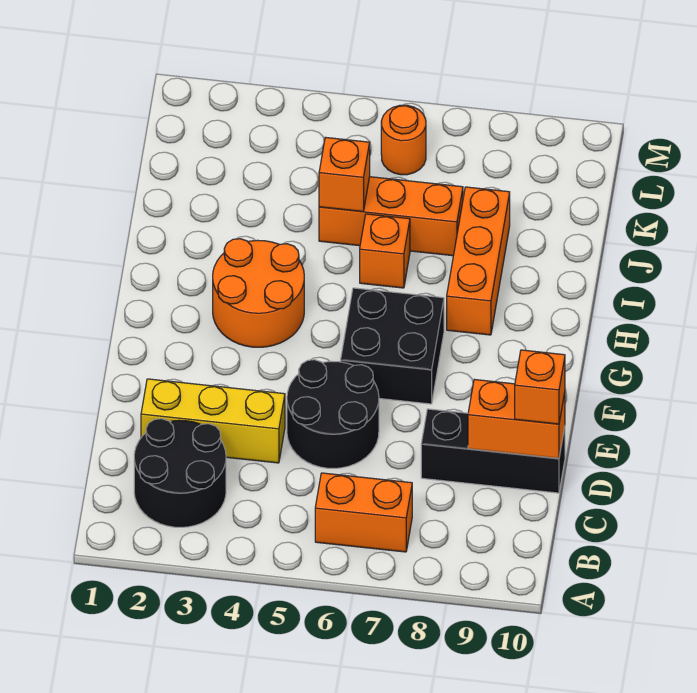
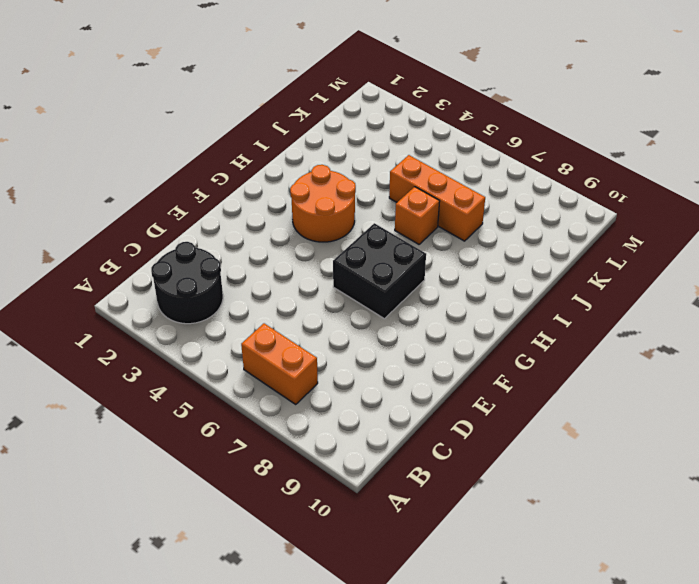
none -> yellow brick D2:D4 level 1
none -> black round brick D5:E6 level 1
none -> black brick D8:D10 level 1

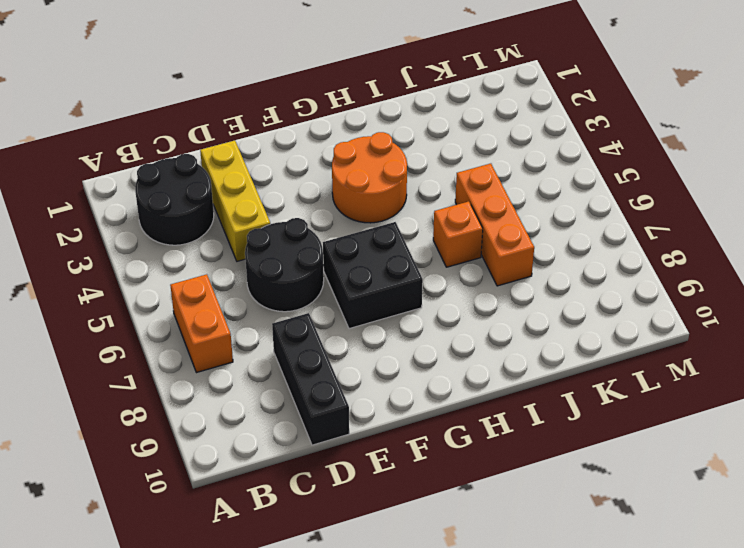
none -> orange brick H8:J8 level 1
none -> orange round brick L6 level 1
none -> orange brick D9:D10 level 2

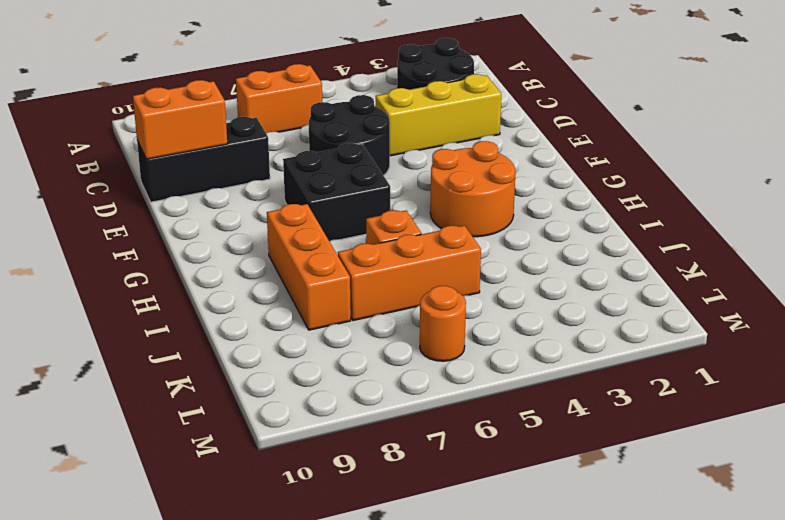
none -> orange brick J5 level 2
none -> orange brick D10 level 3

